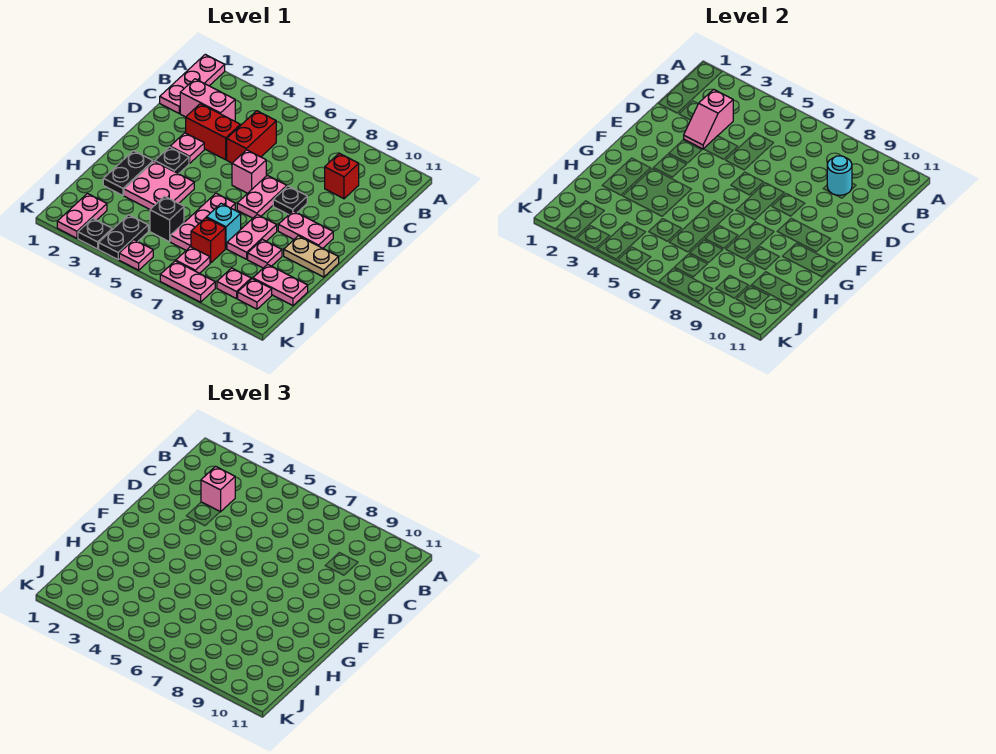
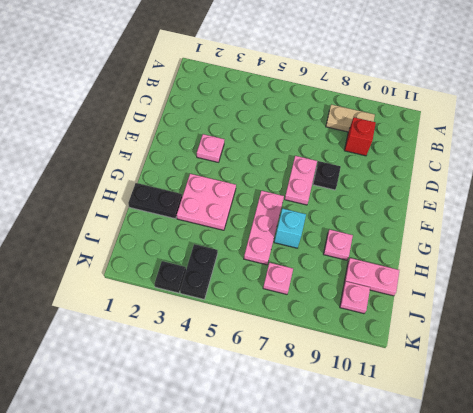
tan plate B8:B9 level 1 -> tan plate G10:G11 level 1
black plate H1:H2 level 1 -> black plate G2:H2 level 1
none -> pink plate A1:C1 level 1
none -> pink brick C2:C3 level 1
none -> red brick C5:D5 level 1
none -> red brick D3:D4 level 1

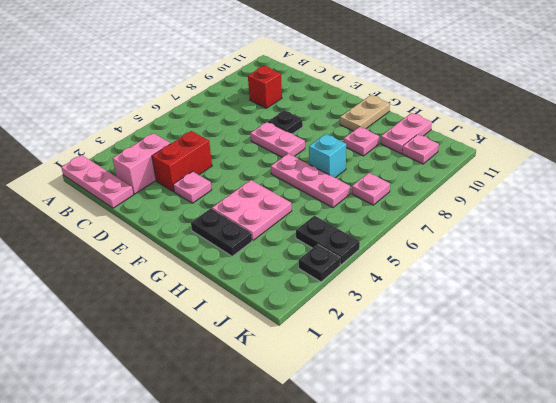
none -> red brick C5:D5 level 1
none -> pink brick E6 level 1
none -> black plate F3 level 1
none -> pink plate F9:F10 level 1

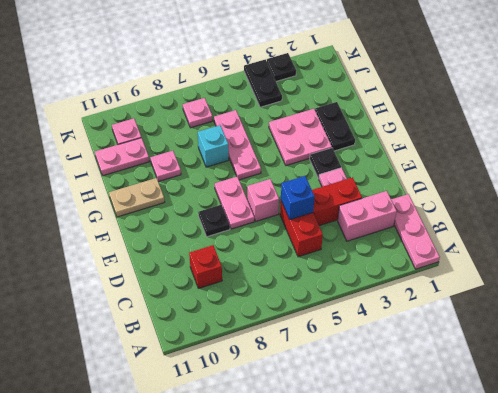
blue brick D5 level 2 -> none
none -> pink plate F9:F10 level 1
none -> pink plate G8:H8 level 1
none -> black brick I5 level 1
none -> red brick I7 level 1

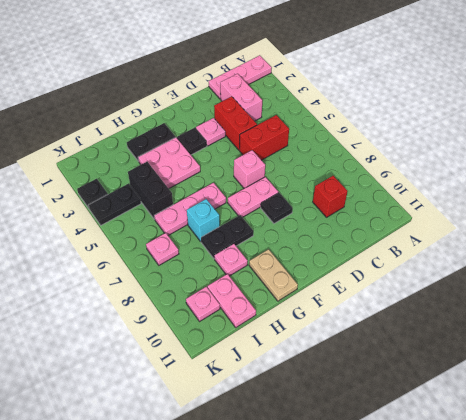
black plate G8:H8 level 1 -> pink plate G8:H8 level 1
black brick I4:I5 level 1 -> black brick I5 level 1
none -> pink plate F9:F10 level 1
none -> red brick I7 level 1
none -> pink plate J2:K2 level 1
none -> pink plate J9 level 1

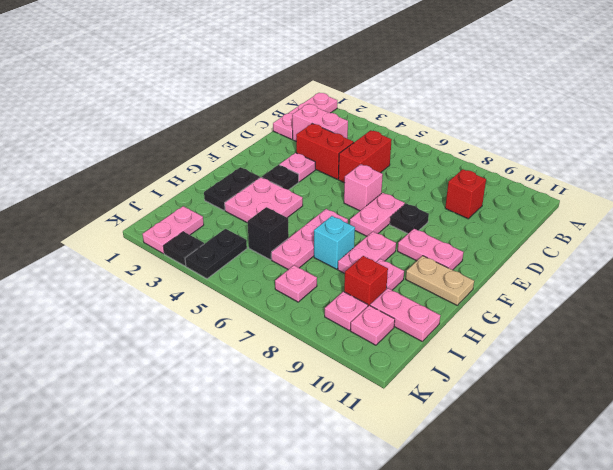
red brick I9 level 1 -> red brick I7 level 1
none -> pink plate K5 level 1
none -> pink plate K7:K8 level 1
none -> pink slope C3:D3 level 2 top C
none -> cyan round brick C9 level 2

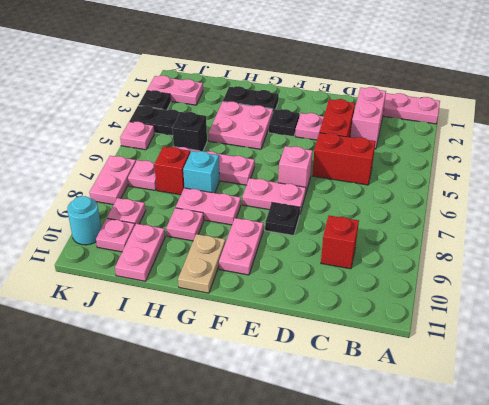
cyan round brick K10 level 1 -> cyan round brick C9 level 2
none -> pink slope C3:D3 level 2 top C
none -> pink brick C3 level 3

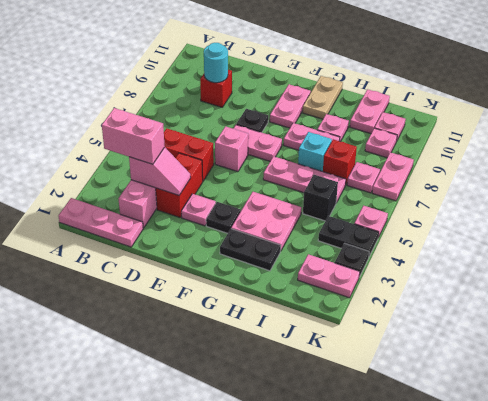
pink brick B3:C3 level 3 -> pink brick C3 level 3

